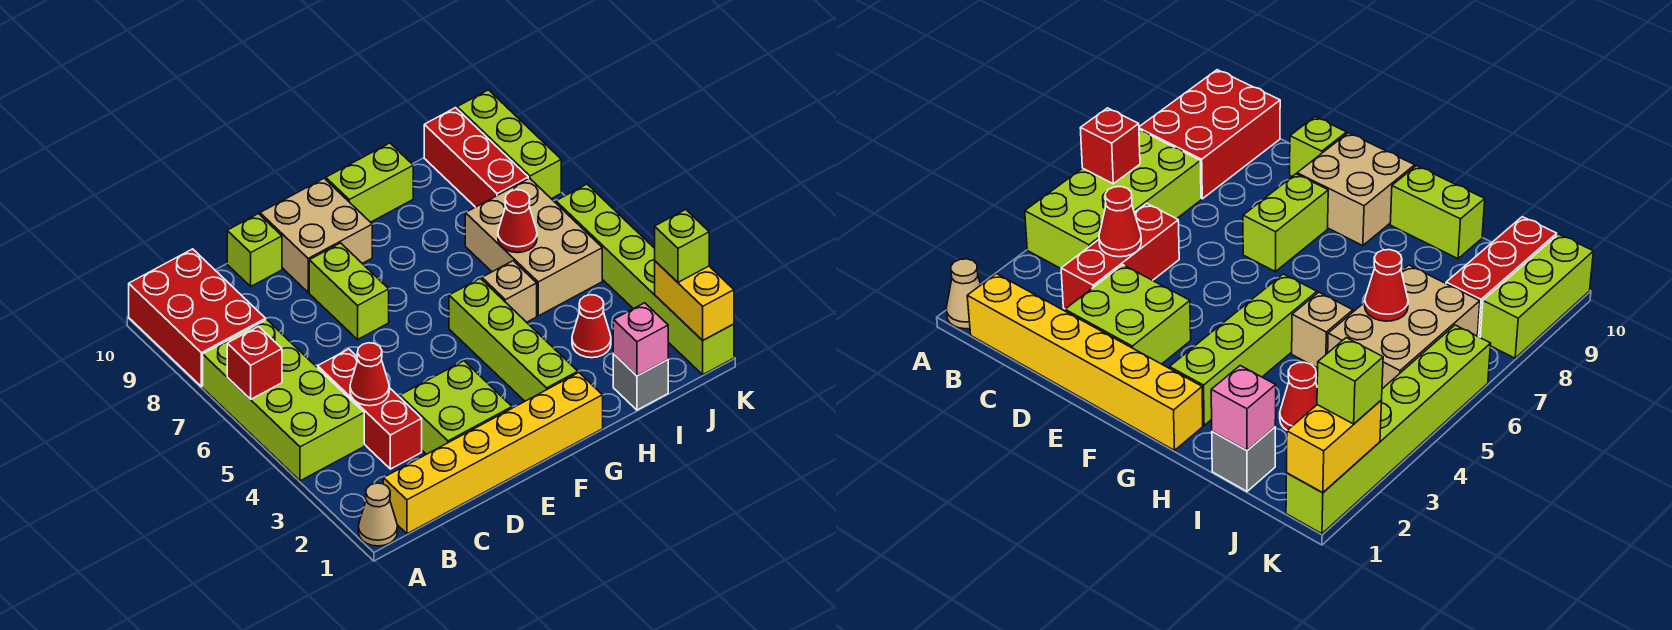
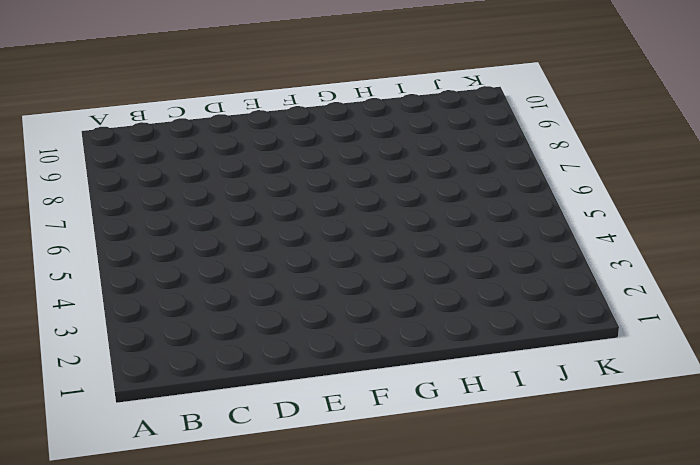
none -> tan cone A1 level 1
none -> lime brick A4:B7 level 1
none -> red brick A8:B10 level 1

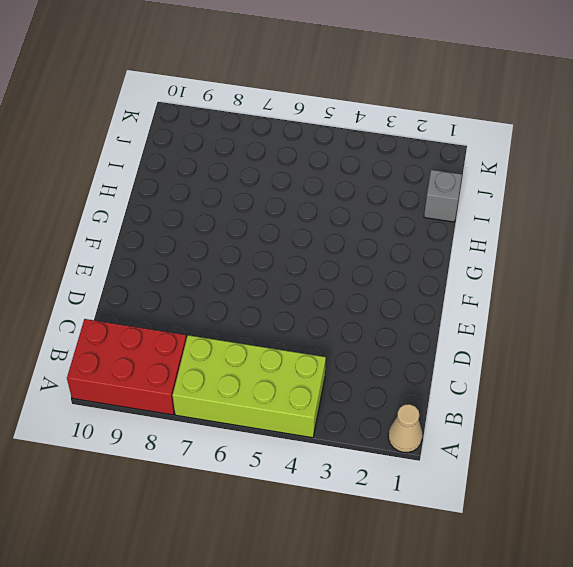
none -> yellow brick B1:G1 level 1
none -> red brick C3:C5 level 1
none -> lime brick D2:E3 level 1

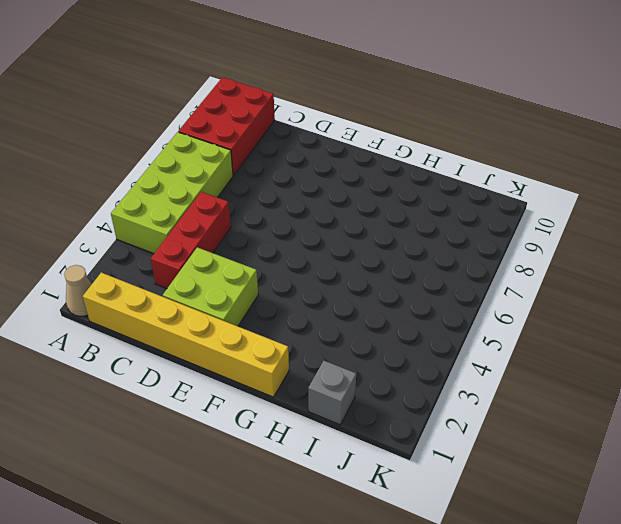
none -> lime brick D10 level 1
none -> lime brick E7:E8 level 1
none -> tan brick E9:F10 level 1

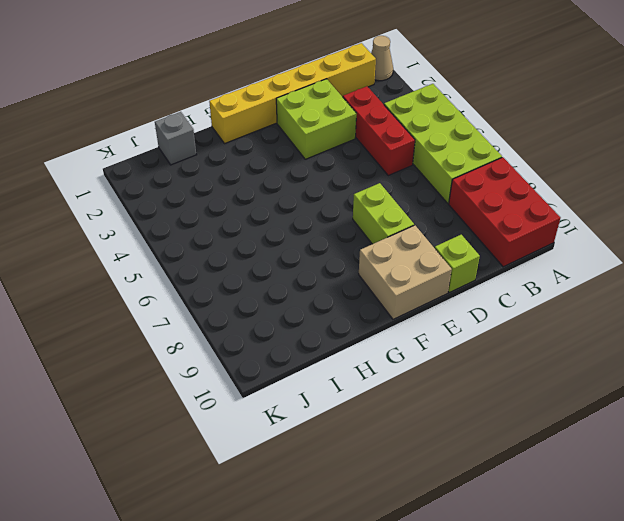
none -> lime brick G2:G5 level 1
none -> lime brick G10:H10 level 1
none -> tan brick H5 level 1

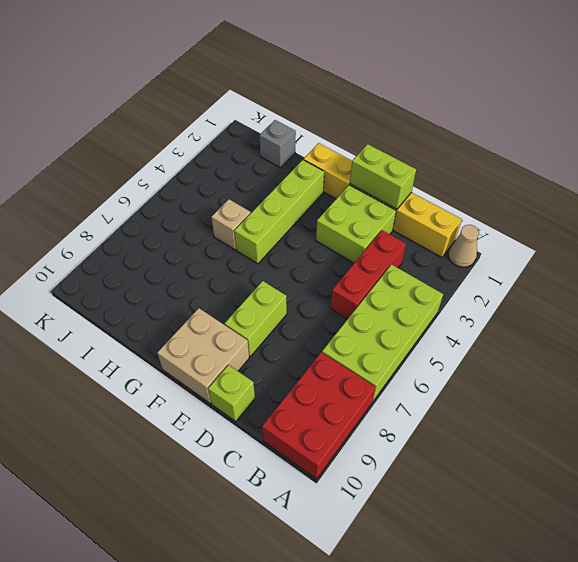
lime brick D1:E1 level 2 -> lime brick G10:H10 level 1
none -> red cone I3 level 1
none -> tan brick I5:J7 level 1
none -> red brick J8:J10 level 1

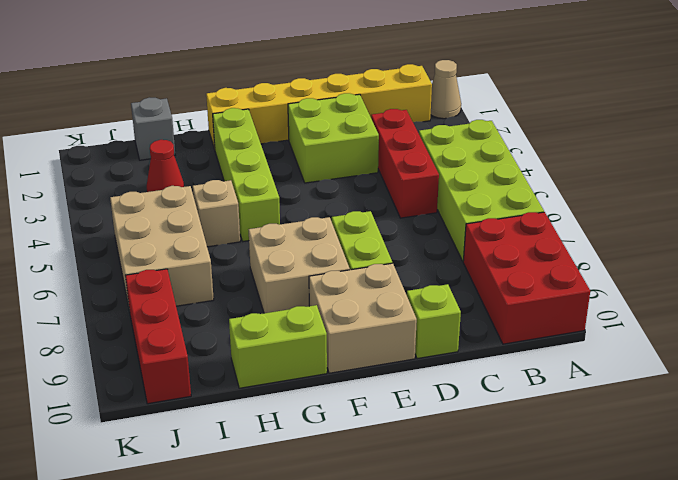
tan brick F7:G8 level 1 -> none
none -> lime brick K1:K6 level 1
none -> lime brick K8:K10 level 1
none -> red brick A6 level 2

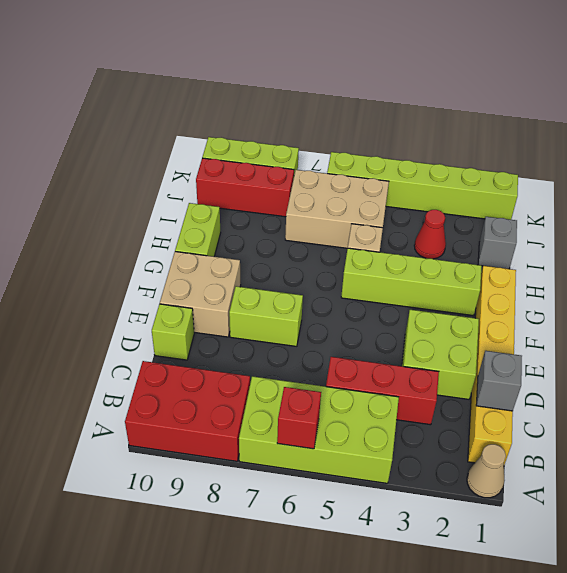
grey brick C1 level 2 -> none
none -> red cone C4 level 2
none -> pink brick I1 level 2
none -> red cone I6 level 2

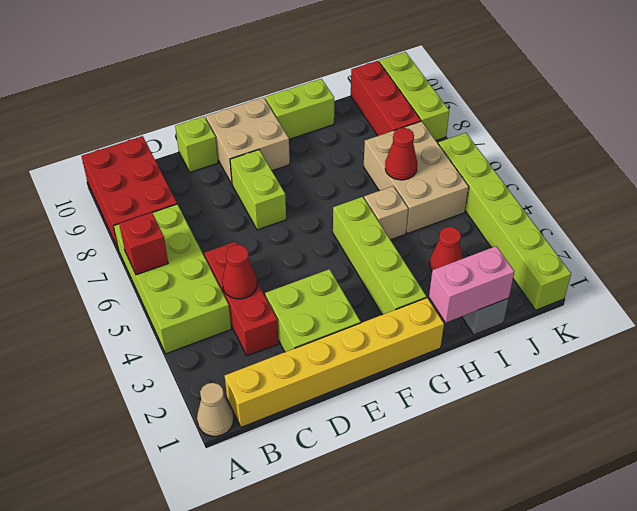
pink brick H1:I1 level 2 -> pink brick I1 level 2
none -> yellow brick K1:K2 level 2
none -> lime brick K2 level 3

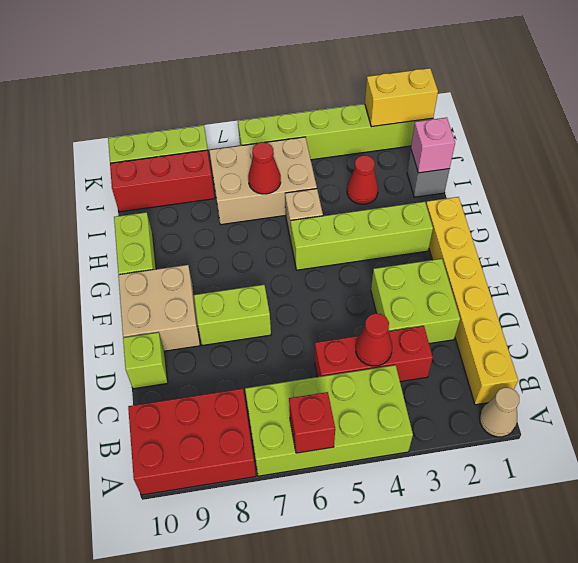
none -> lime brick K2 level 3

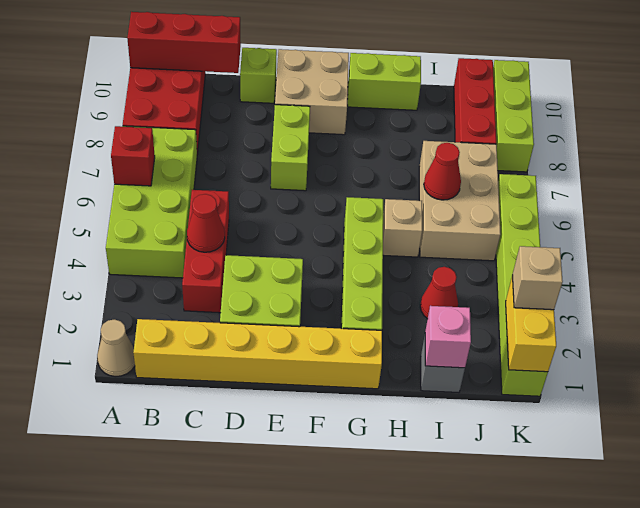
red brick A10:C10 level 2 -> none
tan brick K2 level 3 -> lime brick K2 level 3

